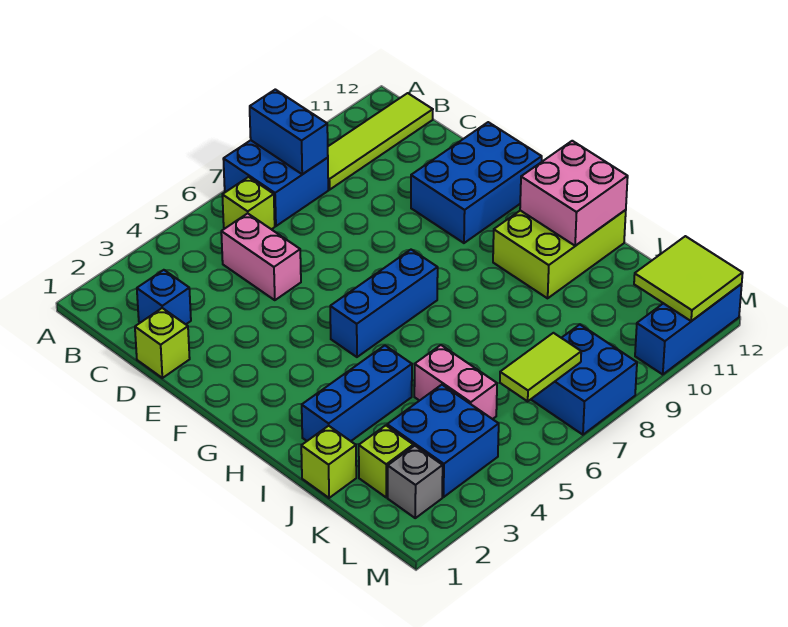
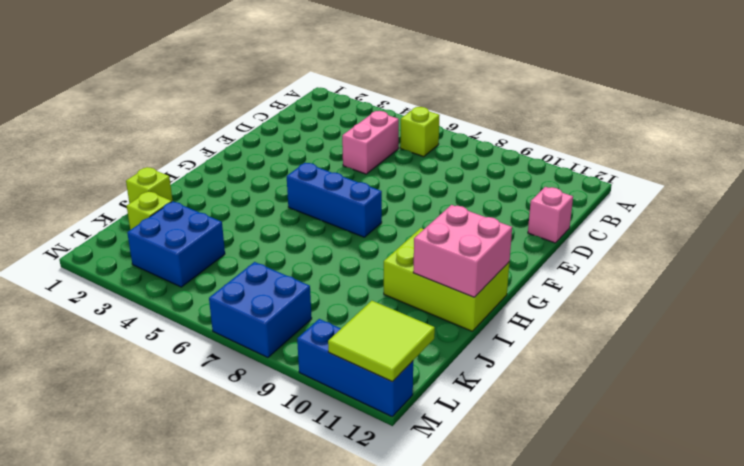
pink brick D12 level 1 -> none
none -> blue brick A7:B8 level 1
none -> lime tile B9:B12 level 1
none -> blue brick C2 level 1

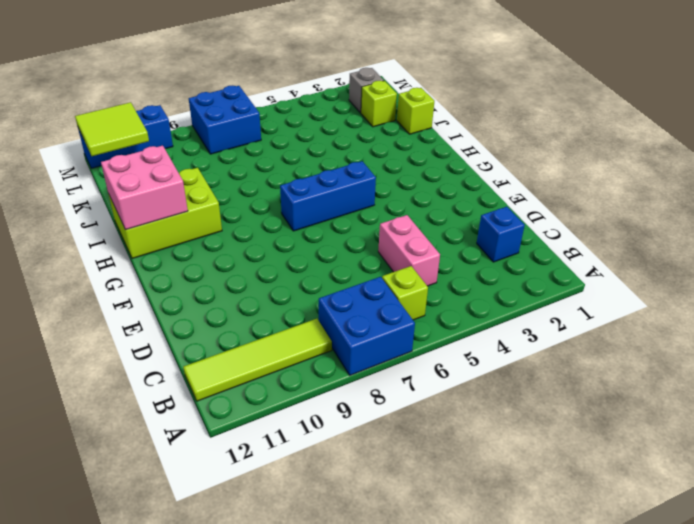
none -> lime brick D1 level 1
none -> blue brick E10:F12 level 1
none -> blue brick I2:I4 level 1

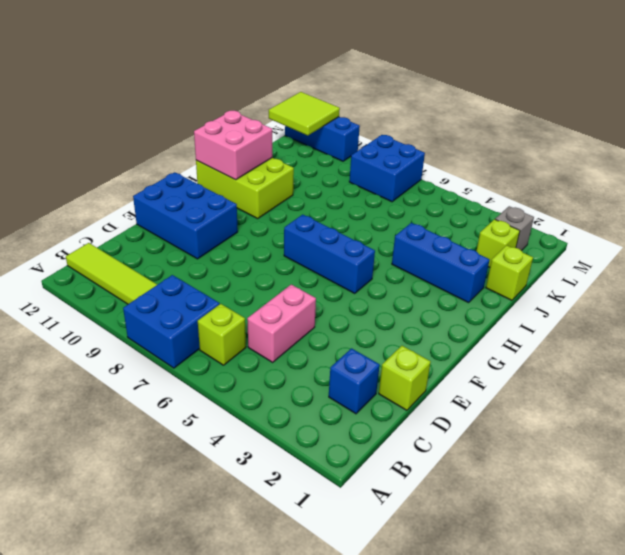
none -> pink brick J5:K5 level 1
none -> blue brick K3:L4 level 1
none -> blue brick A8:B8 level 2

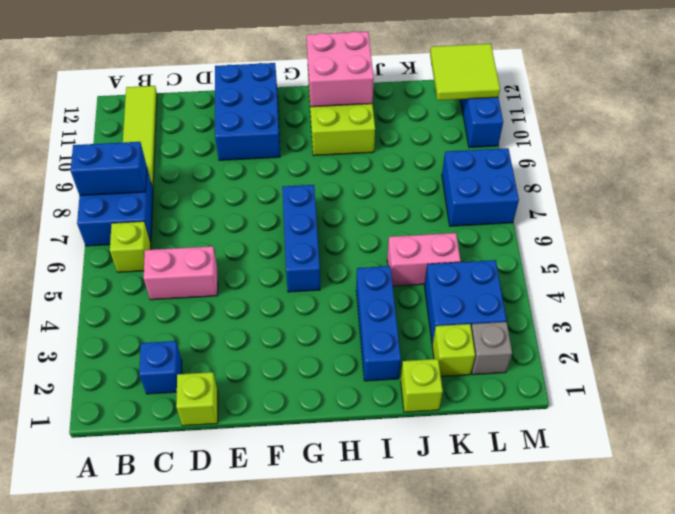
none -> lime tile L6:L7 level 2

